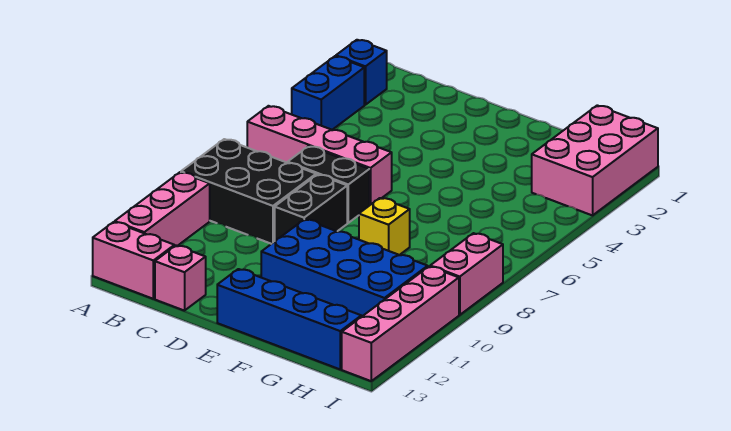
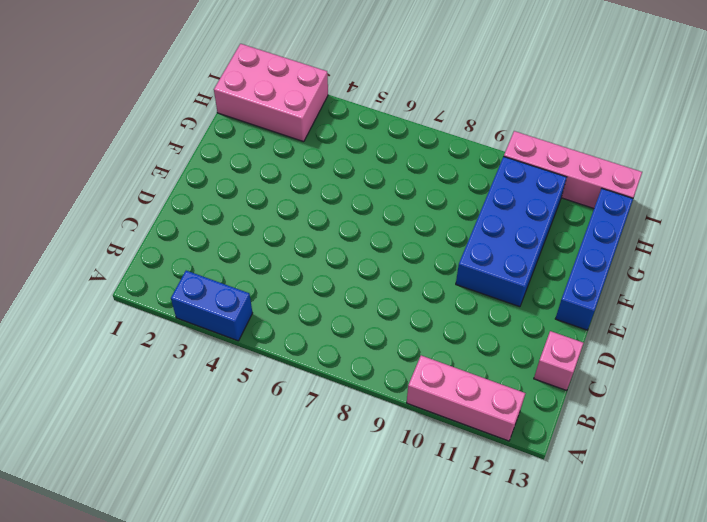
none -> blue brick A2 level 1
none -> pink brick A6:D6 level 1
none -> black brick A8:C9 level 1

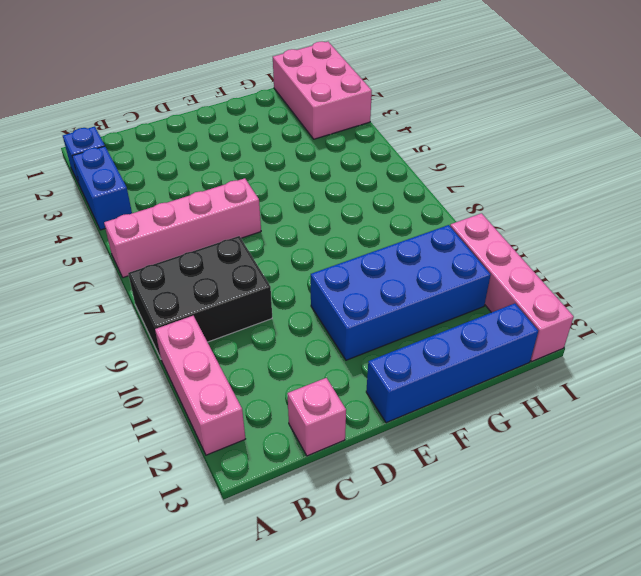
none -> pink brick A13:B13 level 1
none -> black brick C7:D7 level 1
none -> black brick D8:D9 level 1

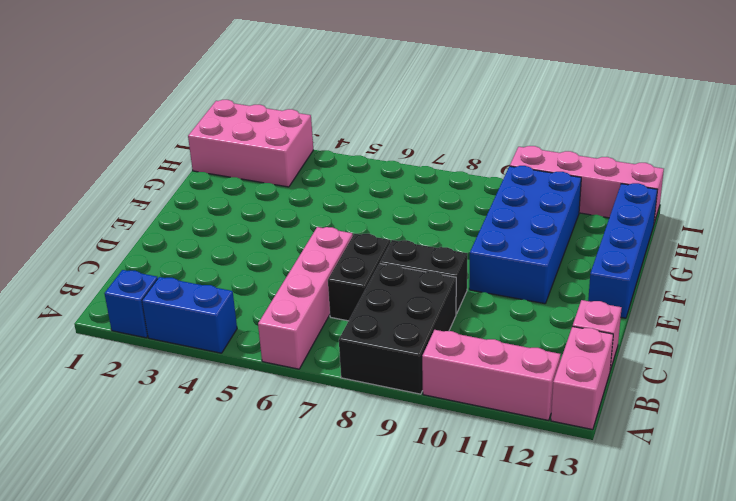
none -> yellow brick F8 level 1
none -> pink brick I8:I9 level 1

